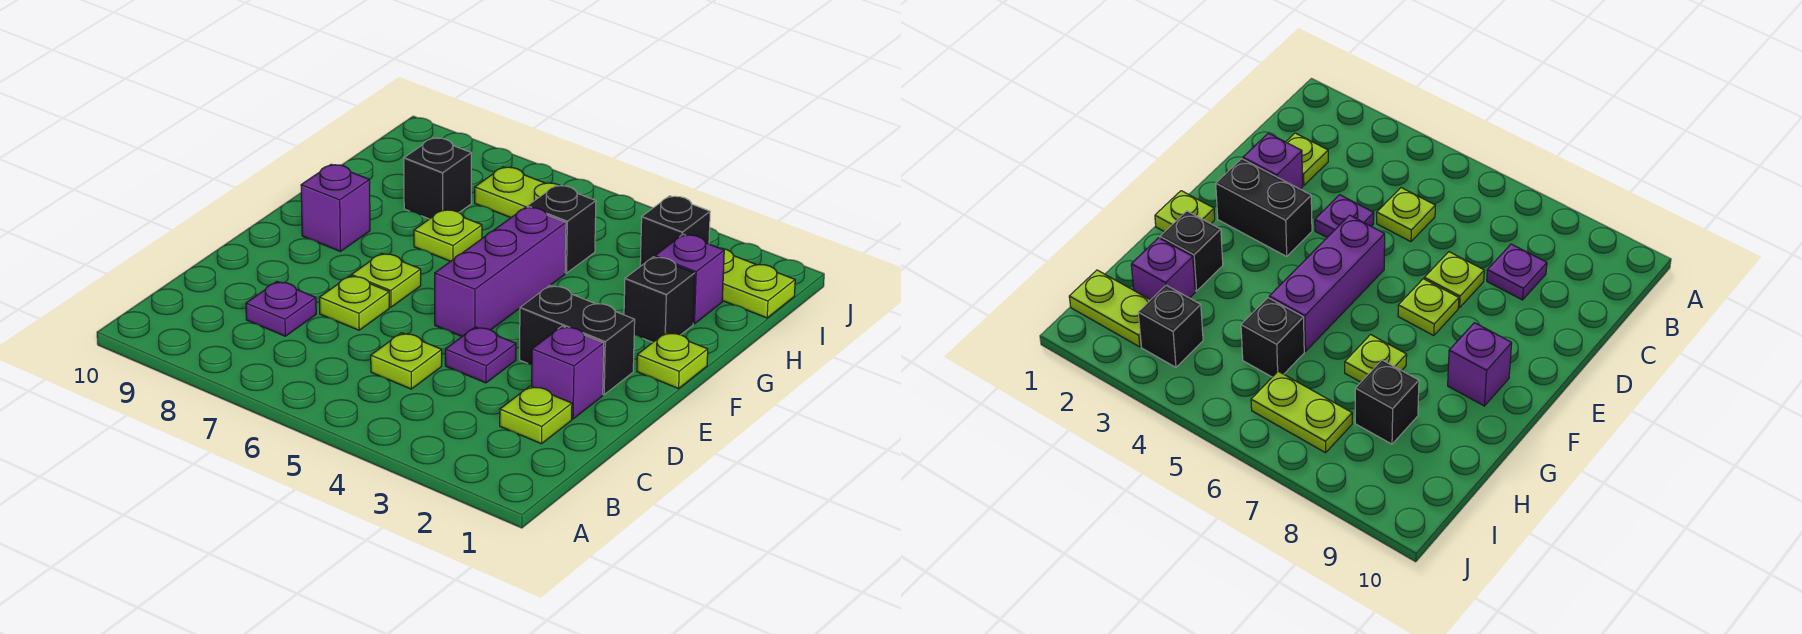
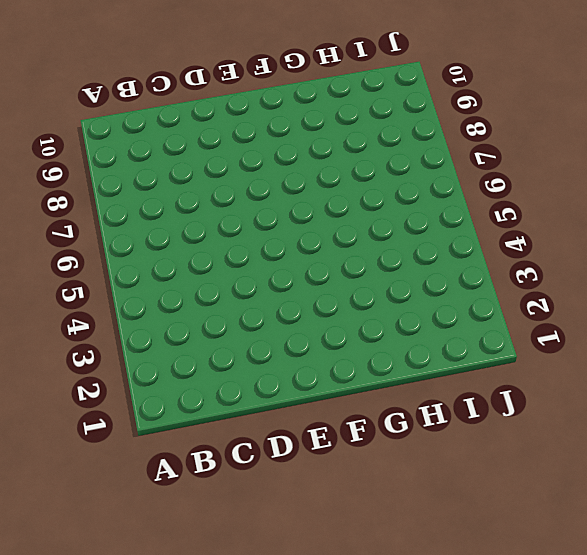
none -> lime plate C2 level 1
none -> lime plate C5 level 1
none -> purple plate C8 level 1

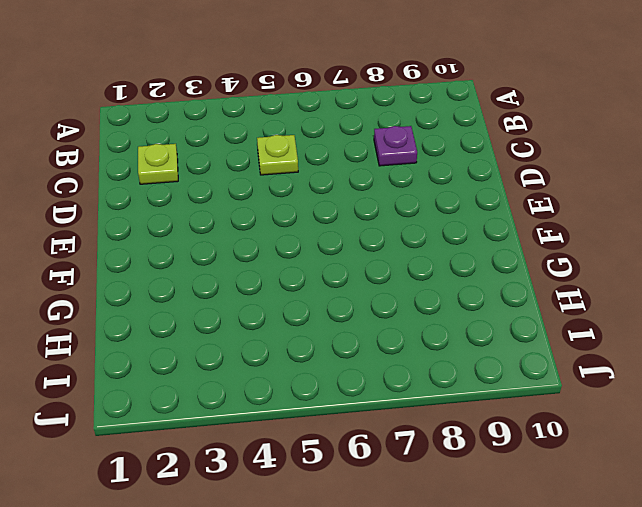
none -> purple brick D2 level 1
none -> purple plate D4 level 1
none -> lime plate D7 level 1

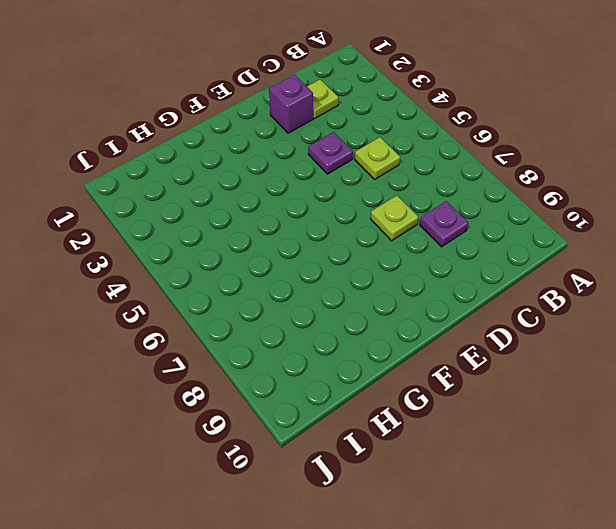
none -> black brick E2:E3 level 1
none -> purple brick E5:G5 level 1
none -> lime plate E7 level 1

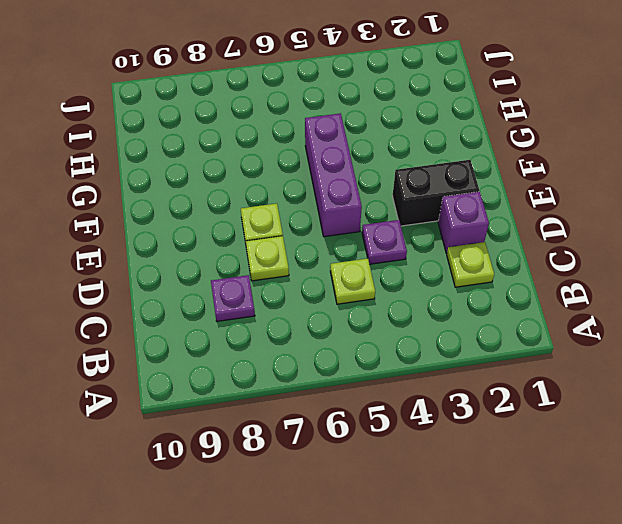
none -> lime plate F1 level 1
none -> purple brick F9 level 1
none -> black brick G2 level 1

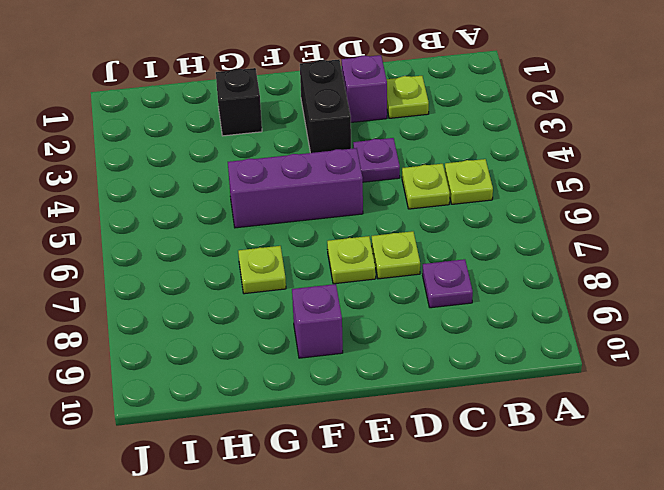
lime plate B5 level 1 -> lime plate F1 level 1
none -> purple brick H2 level 1
none -> black brick H5 level 1
none -> black brick H8 level 1

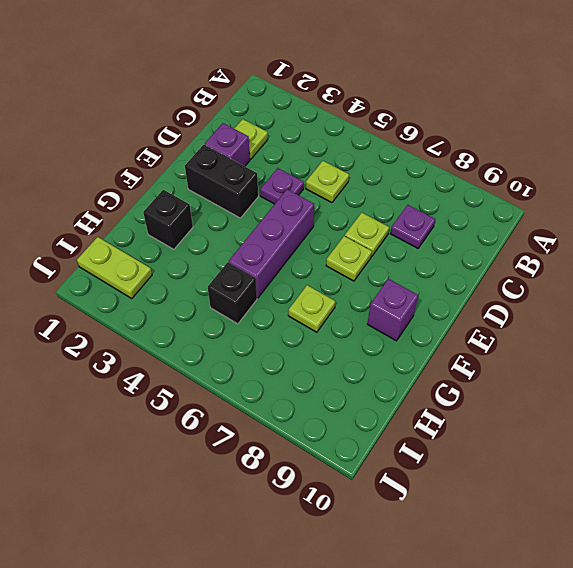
none -> lime plate F1 level 1
none -> purple brick H2 level 1
none -> black brick H8 level 1

